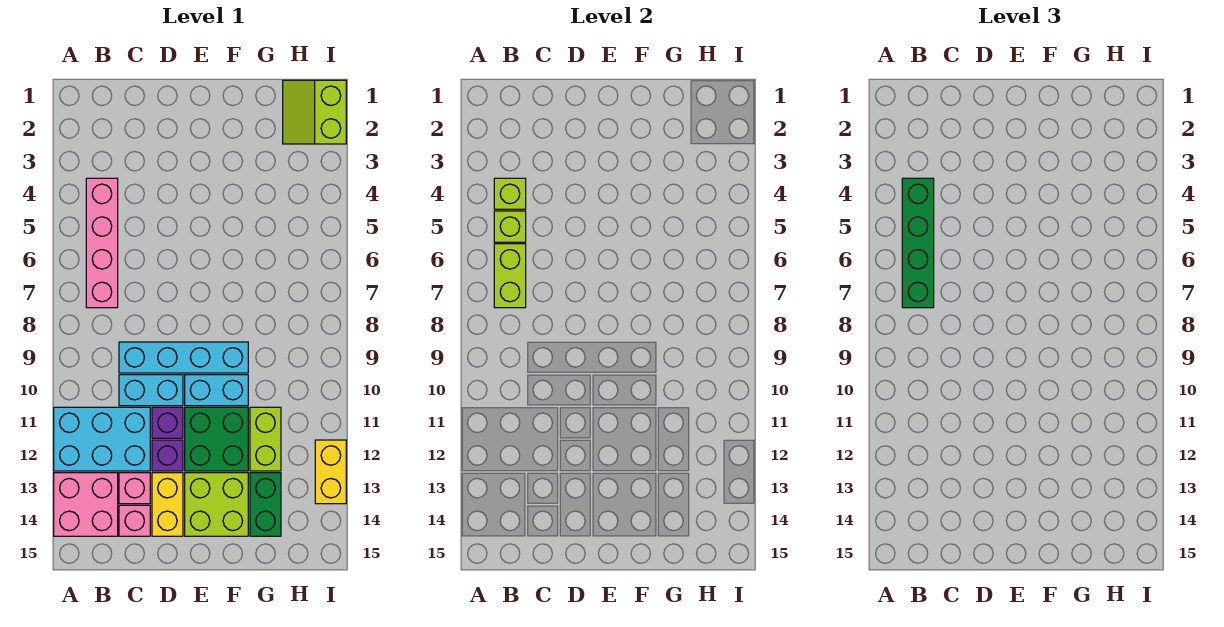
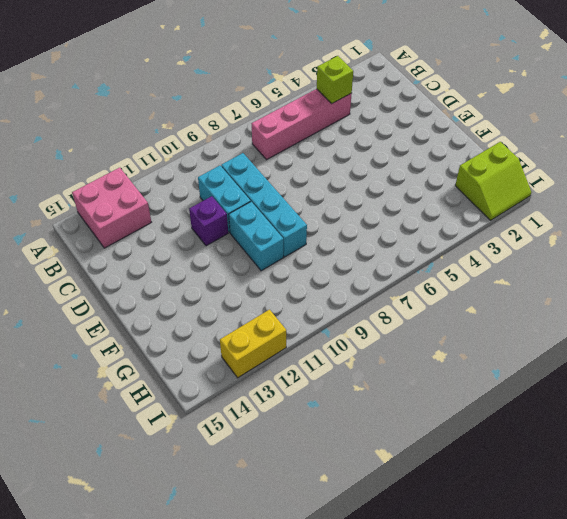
lime slope H1:I2 level 1 top H -> lime slope H1:I2 level 1 top I
none -> cyan brick A11:C12 level 1
none -> pink brick C13 level 1
none -> pink brick C14 level 1

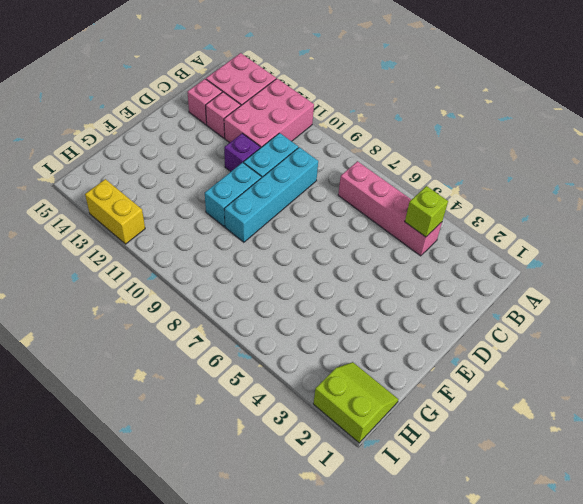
pink brick A11:C12 level 1 -> cyan brick A11:C12 level 1
none -> purple brick D12 level 1
none -> yellow brick D13:D14 level 1
none -> green brick E11:F12 level 1

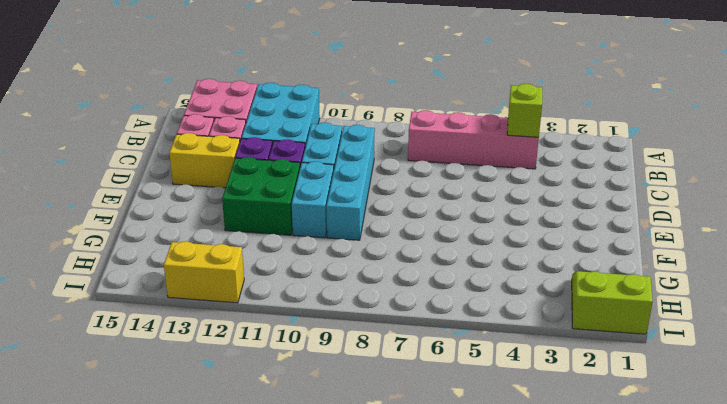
none -> lime brick E13:F14 level 1
none -> lime brick G11:G12 level 1
none -> green brick G13:G14 level 1

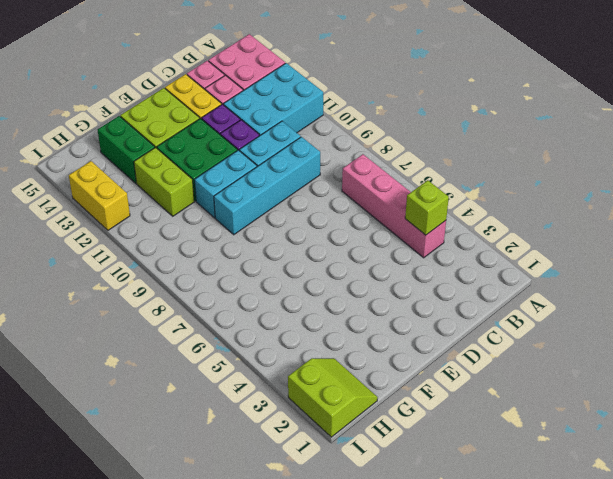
none -> lime brick B5 level 2
none -> lime brick B6:B7 level 2
none -> green brick B4:B7 level 3

